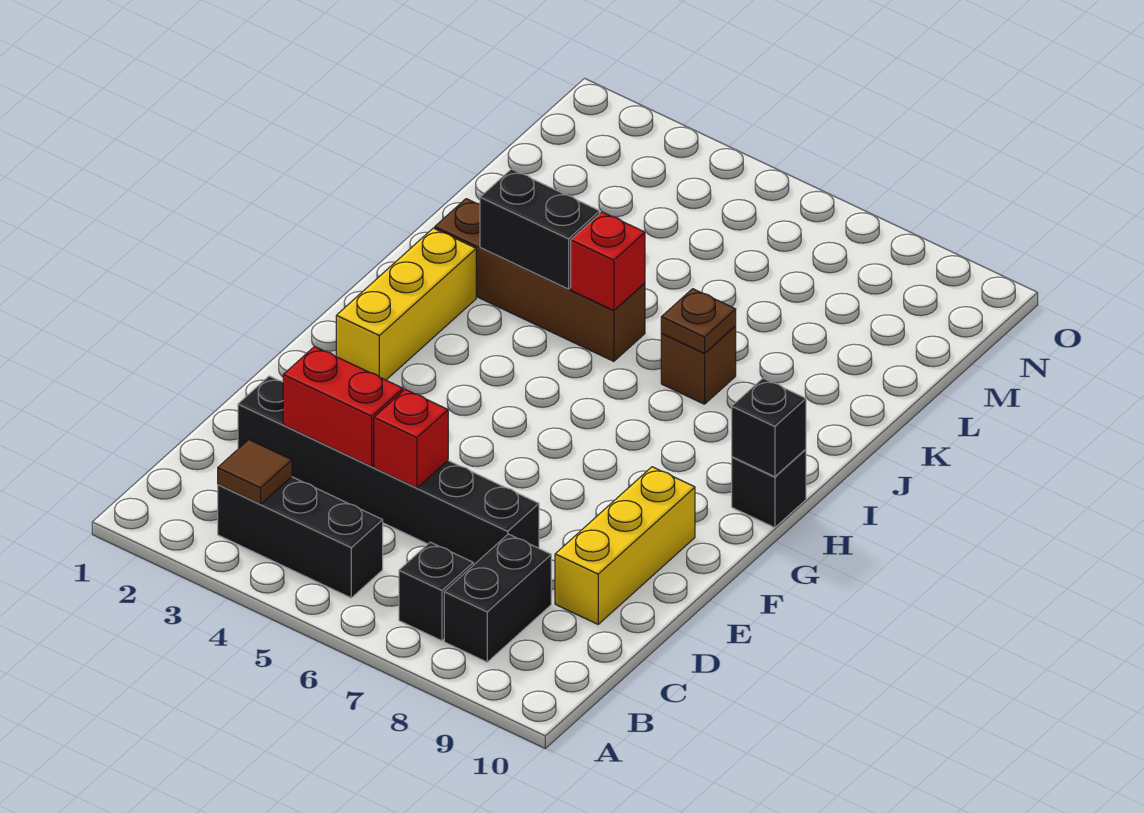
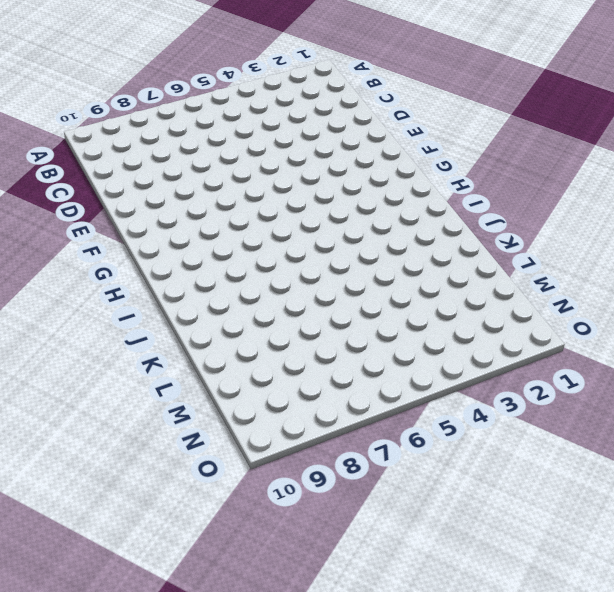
none -> black brick B3:B5 level 1
none -> black brick B7 level 1
none -> black brick B8:C8 level 1

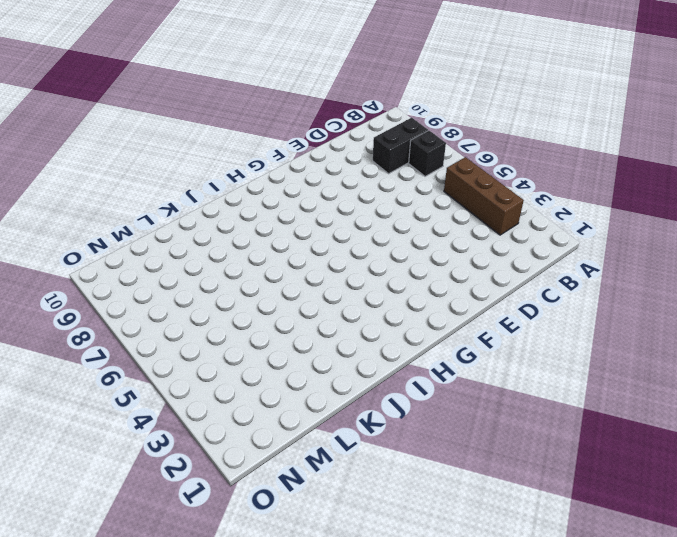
brown brick B3:B5 level 1 -> black brick B3:B5 level 1
none -> black brick D2:D7 level 1
none -> yellow brick D9:F9 level 1
none -> yellow brick G2:I2 level 1

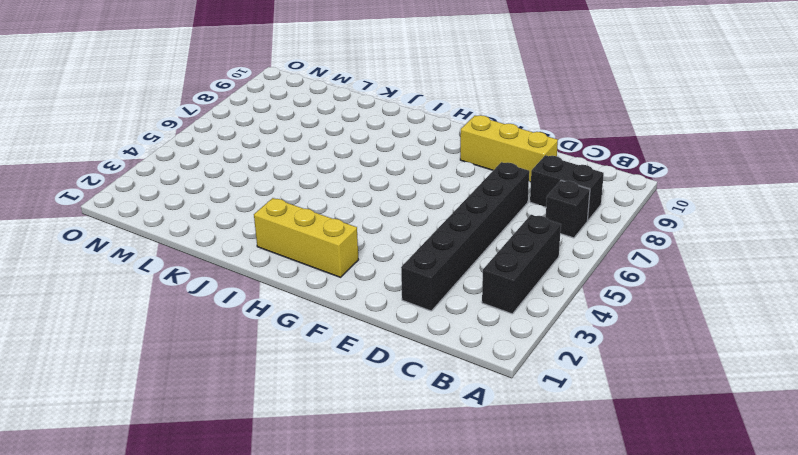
none -> black brick H10 level 1
none -> brown brick J2:J5 level 1
none -> brown brick J7 level 1

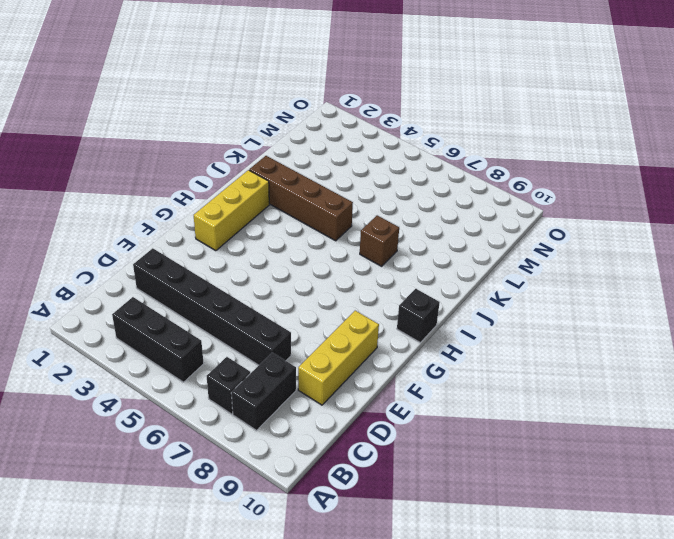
none -> brown tile B3 level 2
none -> red brick D3:D4 level 2
none -> red brick D5 level 2

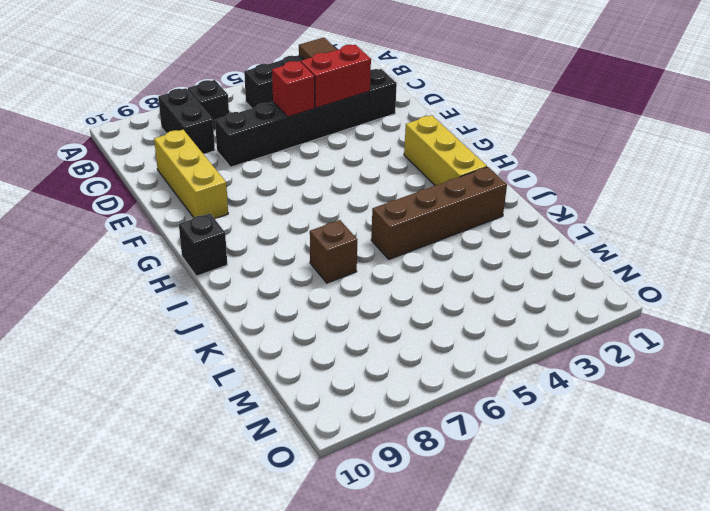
none -> black brick H10 level 2
none -> black brick J3:J4 level 2
none -> red brick J5 level 2

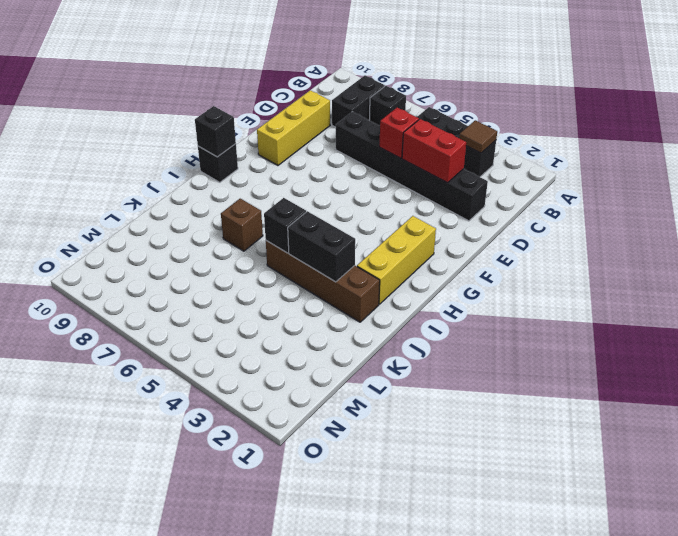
black brick J5 level 2 -> red brick J5 level 2
none -> brown plate J7 level 2

